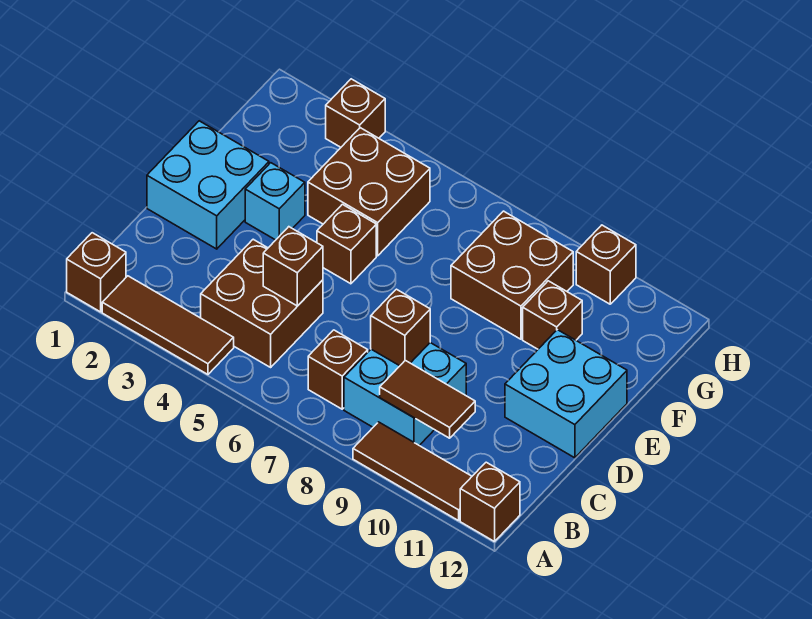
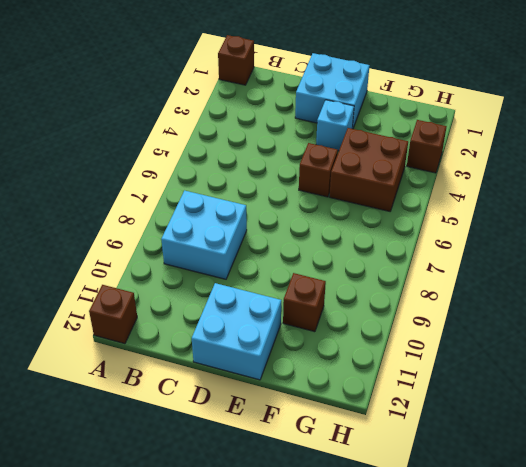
none -> brown tile A2:A4 level 1
none -> brown tile A9:A11 level 1
none -> brown brick B4:C5 level 1

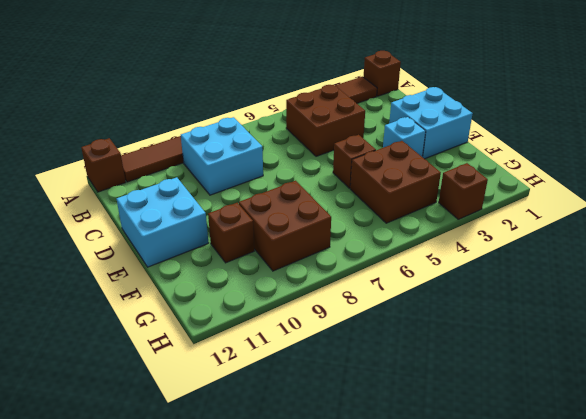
none -> brown brick B7 level 1
none -> brown brick H10 level 1
none -> brown tile B9:B10 level 2

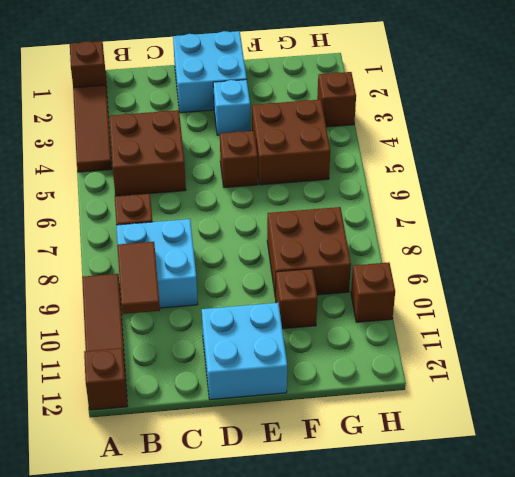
none -> brown brick C5 level 2
none -> brown brick C8 level 2

